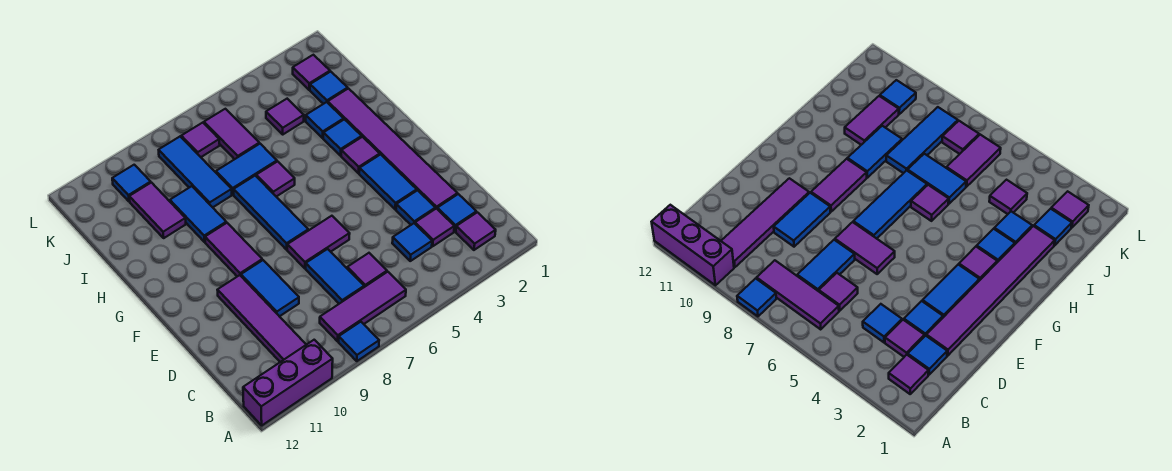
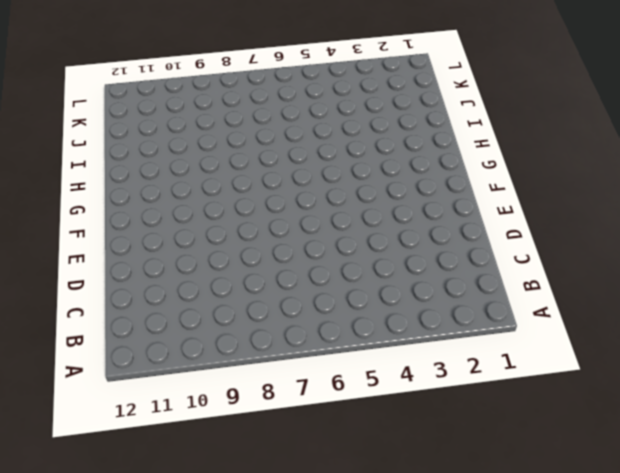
none -> blue tile A8 level 1
none -> purple brick A10:A12 level 1
none -> purple tile B2 level 1
none -> purple tile B6:B8 level 1

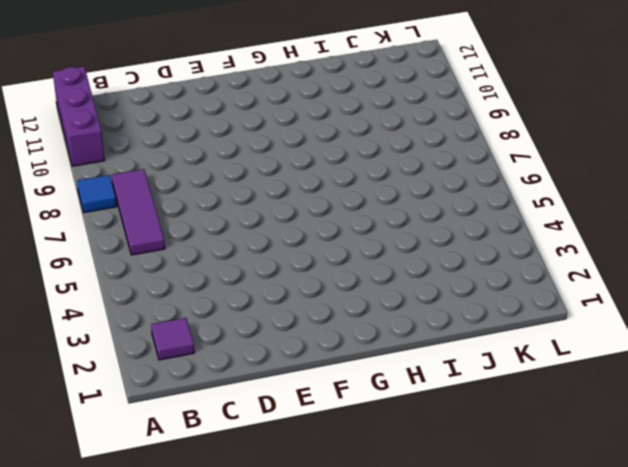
none -> purple tile B10:E10 level 1
none -> blue tile C2 level 1
none -> purple tile C3 level 1
none -> blue tile C4 level 1

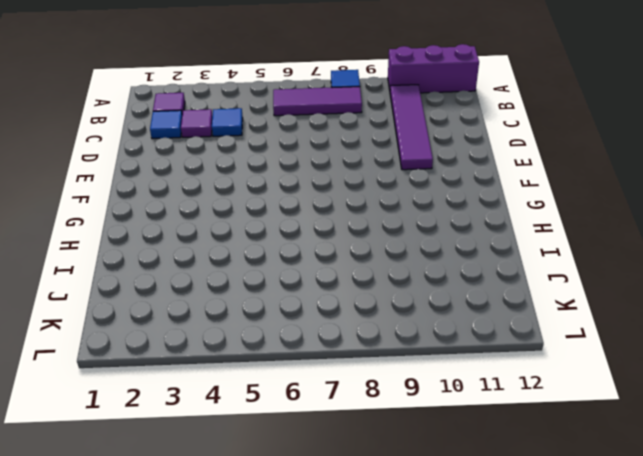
none -> purple tile C6 level 1
none -> blue tile C7:D7 level 1
none -> purple tile D2:I2 level 1
none -> blue tile D3 level 1

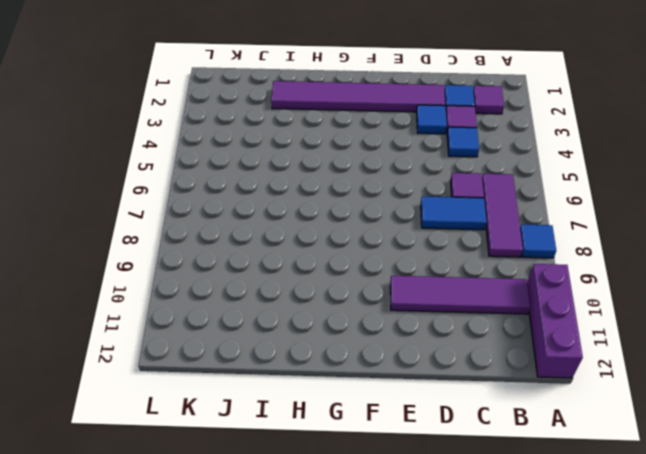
none -> blue tile D9:E9 level 1
none -> blue tile E3:F3 level 1
none -> purple tile E6:E7 level 1
none -> blue tile F7:H7 level 1

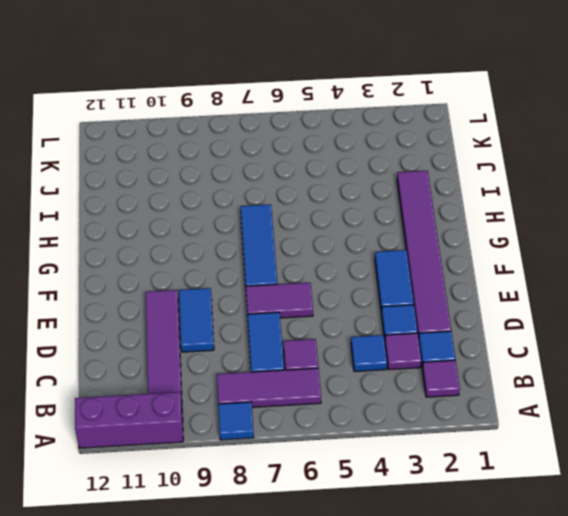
none -> purple tile F9:G9 level 1
none -> purple tile G3 level 1
none -> blue tile H3 level 1
none -> purple tile H6 level 1

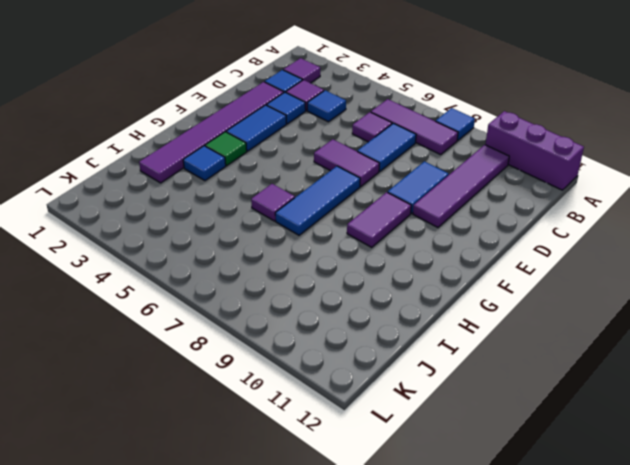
green tile G3 level 1 -> purple tile G3 level 1
none -> blue tile H9:I9 level 1
none -> blue tile I3 level 1
none -> blue tile I6:I7 level 1
none -> blue tile I8:K8 level 1

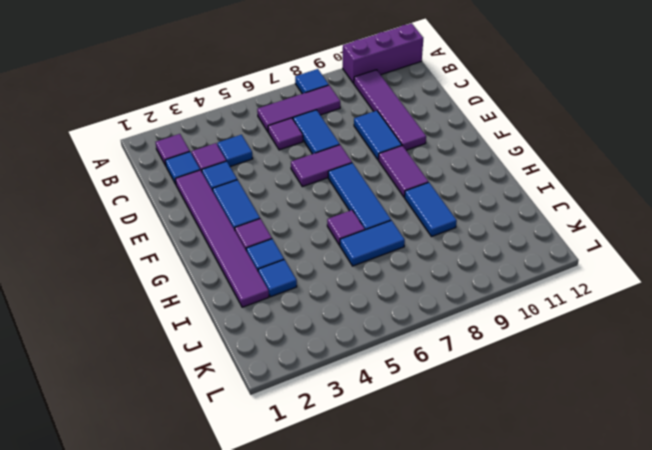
none -> blue tile I8:K8 level 1
none -> purple tile I10:J10 level 1
none -> blue tile J2 level 1
none -> purple tile J4 level 1

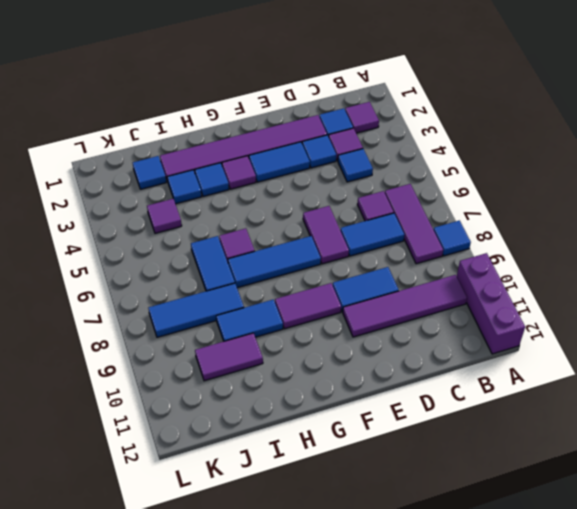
none -> purple tile J6:K6 level 1
none -> purple tile K2 level 1
none -> purple tile K7 level 1
none -> blue tile K10 level 1

